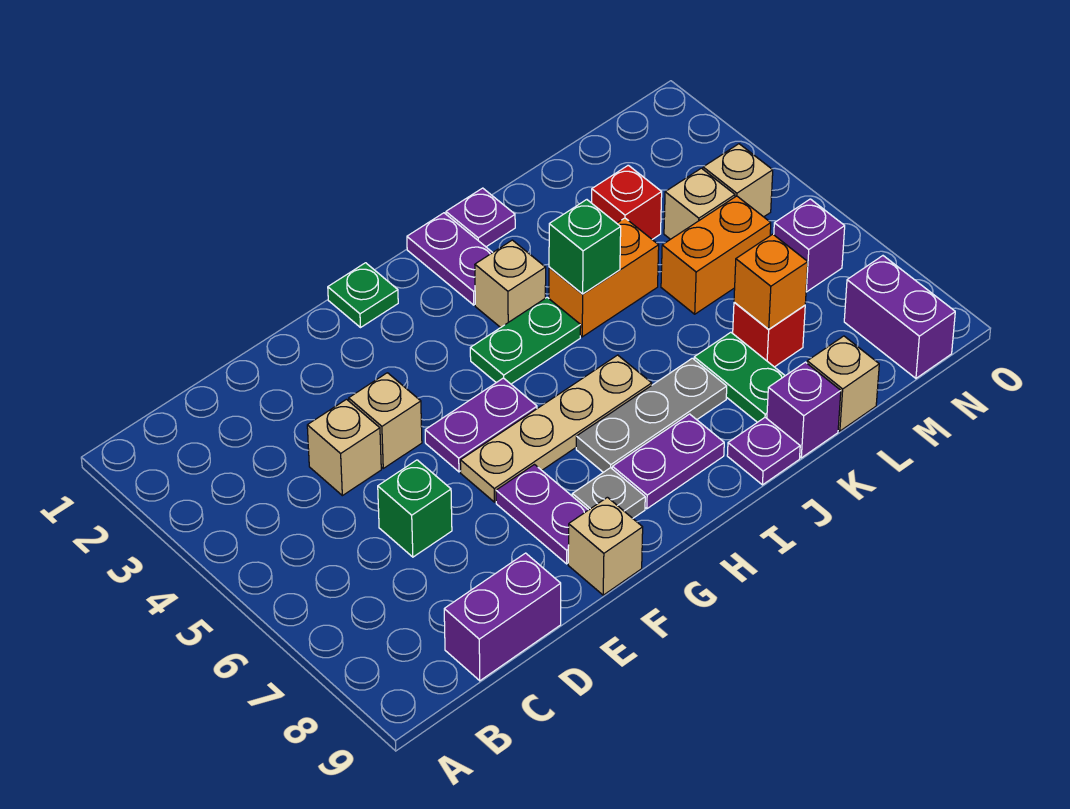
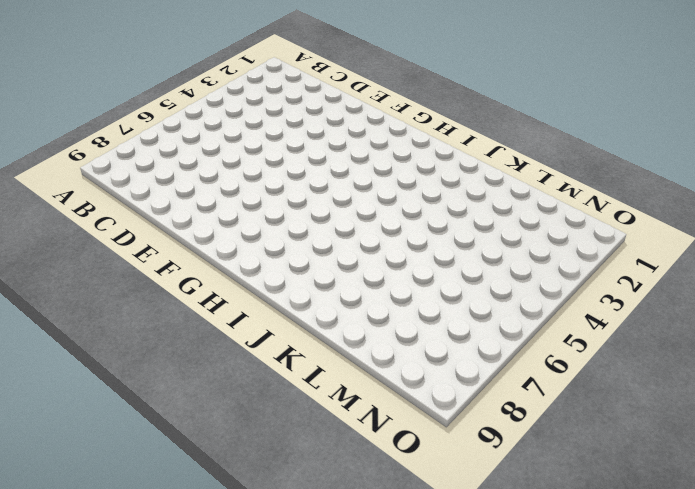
none -> purple brick C9:D9 level 1
none -> tan brick D4 level 1
none -> green brick D6 level 1
none -> tan brick E4 level 1

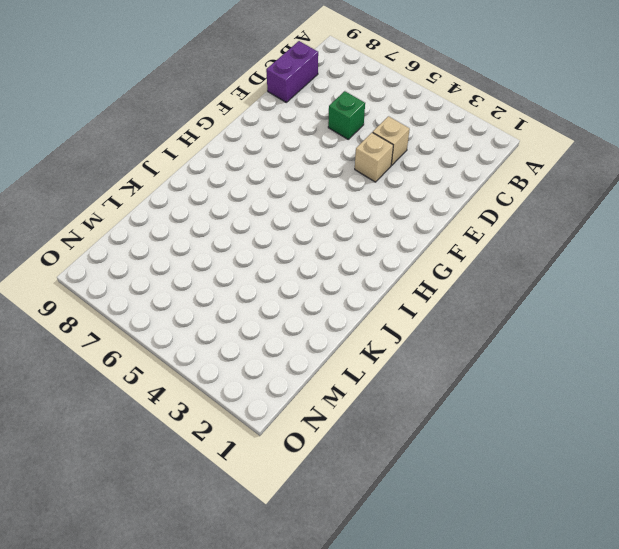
none -> purple plate F5:G5 level 1
none -> tan plate F6:I6 level 1
none -> purple plate F7:F8 level 1
none -> tan brick F9 level 1

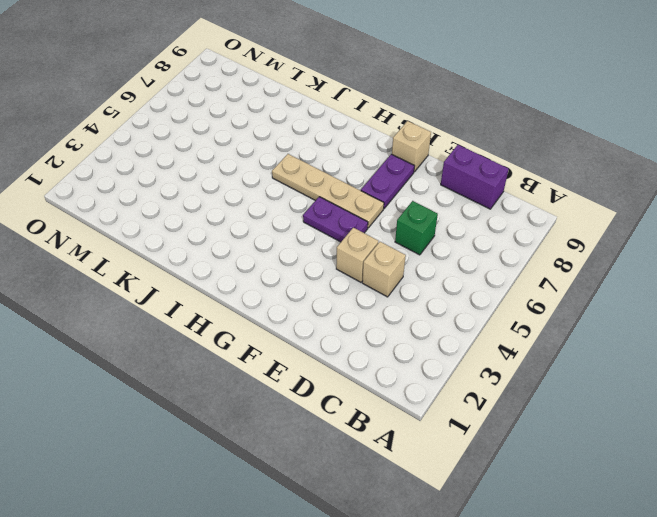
none -> green plate G1 level 1
none -> grey plate G8 level 1
none -> green plate H4:I4 level 1
none -> grey plate H7:J7 level 1

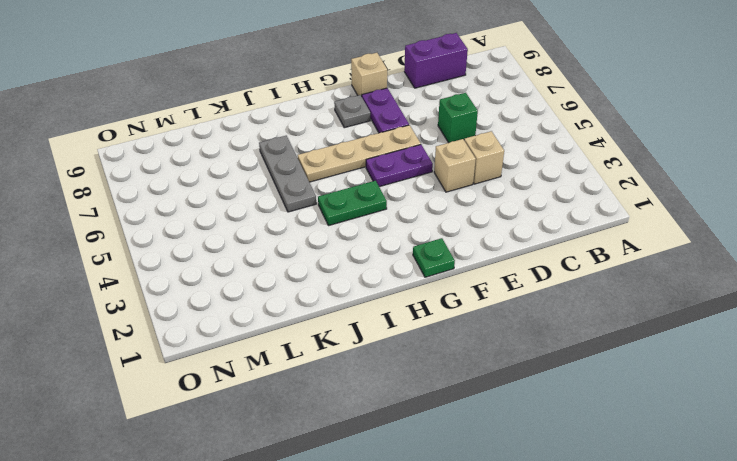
grey plate J5:J7 level 1 -> grey plate H7:J7 level 1
none -> purple plate H8:I8 level 1
none -> purple plate I1:I2 level 1
none -> tan brick I3 level 1
none -> purple plate J1 level 1

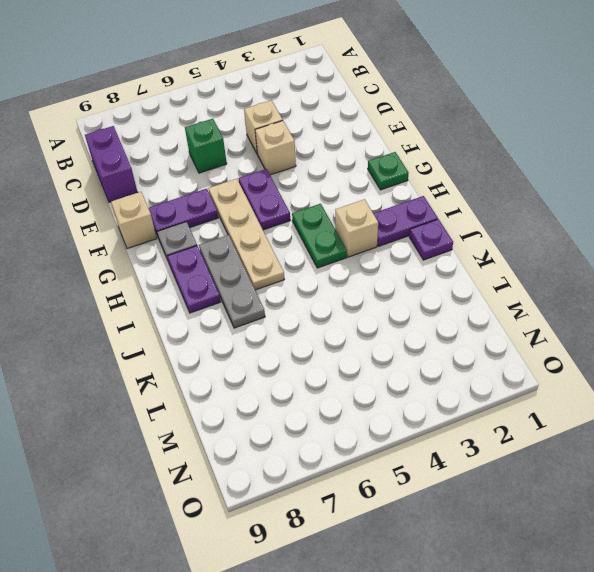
none -> orange brick J4:K4 level 1
none -> purple plate J9 level 1
none -> green plate K7:K8 level 1
none -> purple brick K9 level 1

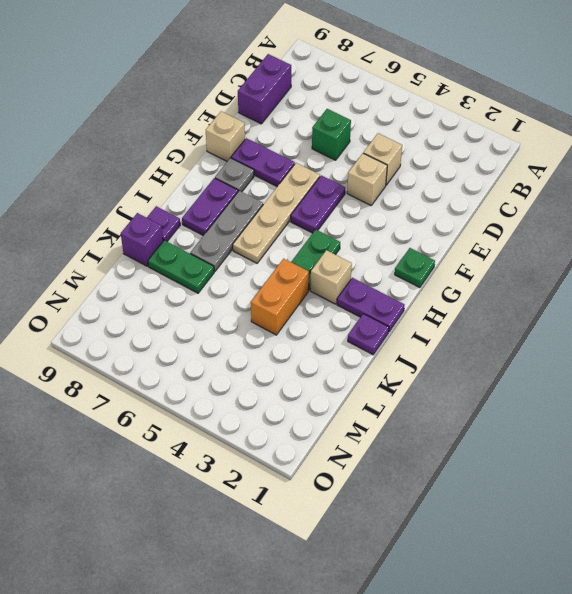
none -> red brick L3 level 1
none -> orange brick L5:M5 level 1
none -> red brick L7 level 1
none -> tan brick L9 level 1

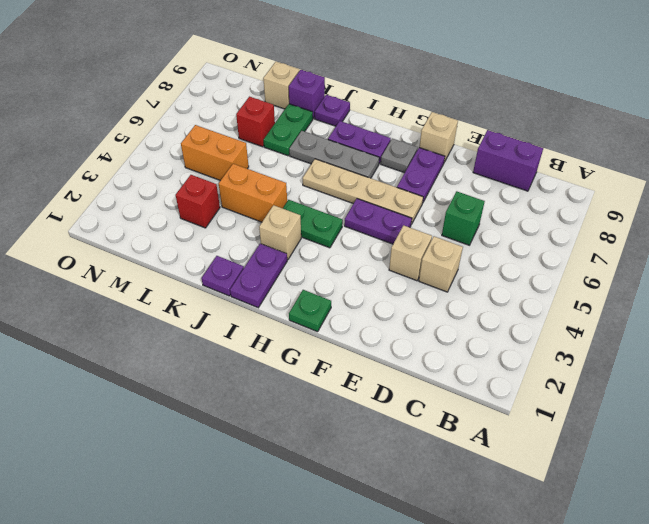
none -> tan brick M4 level 1
none -> tan brick N4 level 1
none -> purple brick N6 level 1
none -> purple brick N8:N9 level 1

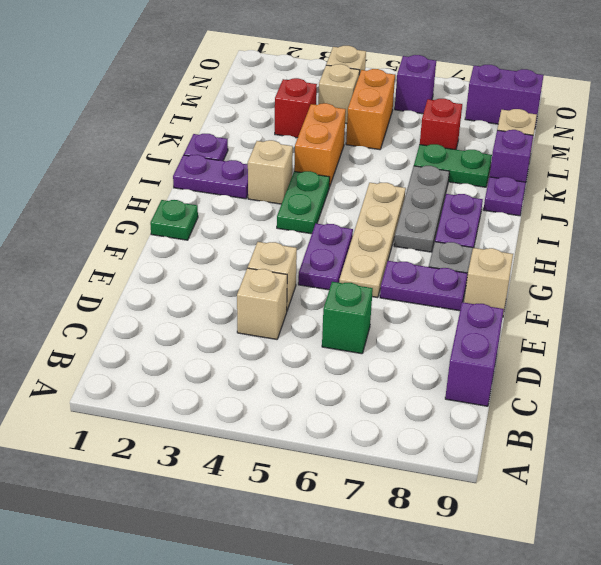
none -> green brick J4 level 2
none -> orange brick L7 level 2

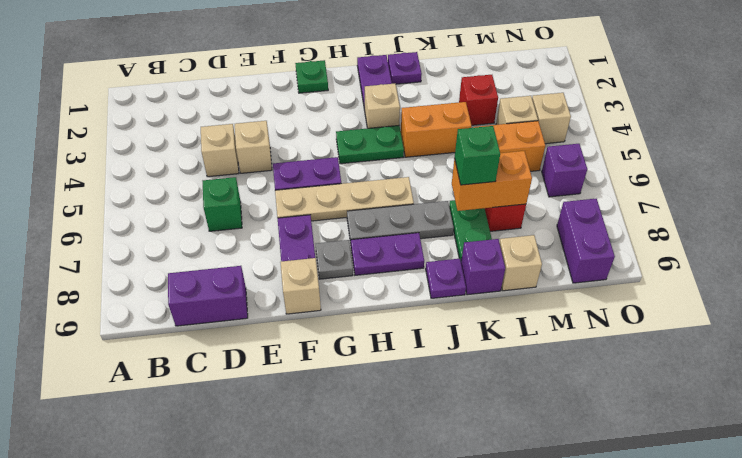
orange brick K7:L7 level 2 -> orange brick L7 level 2
green brick K7 level 3 -> green brick J4 level 2

